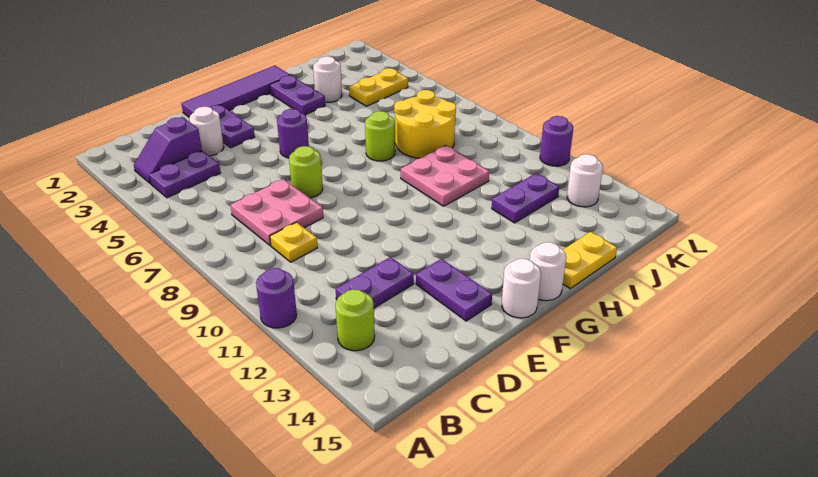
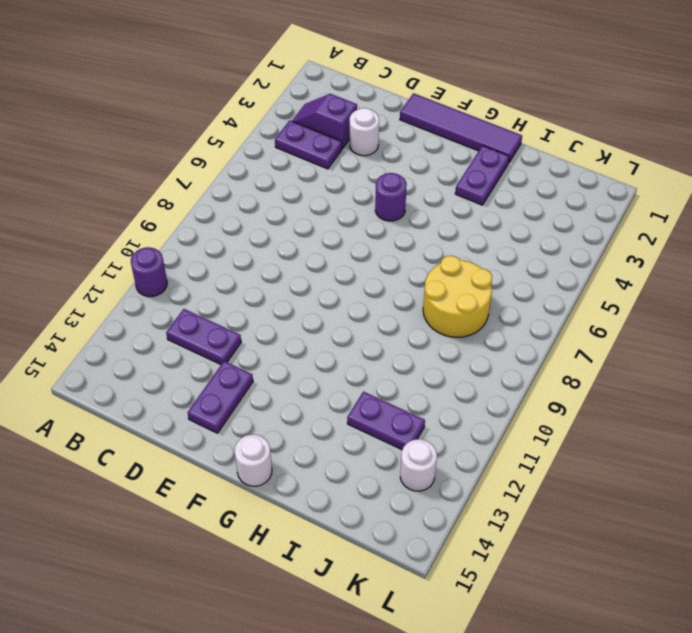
none -> lime round brick B13 level 1
none -> pink plate C7:D8 level 1
none -> yellow plate C9 level 1

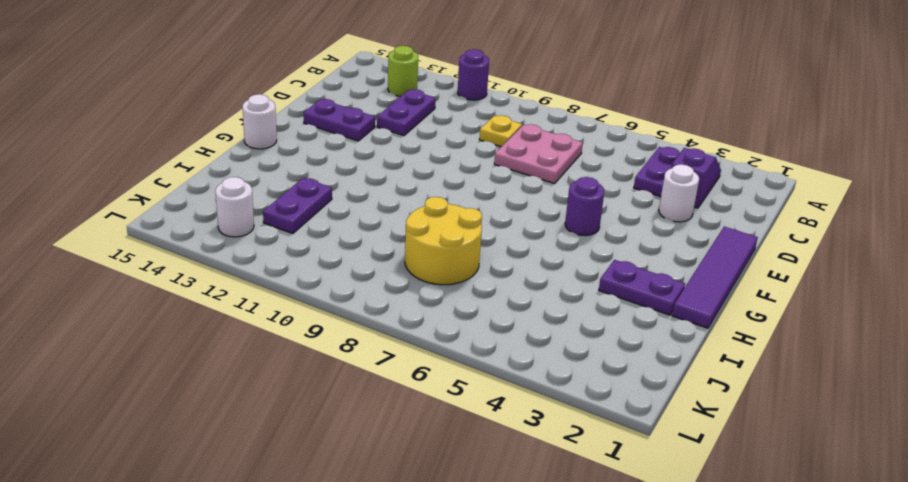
none -> purple plate E2:E3 level 1
none -> lime round brick E7 level 1
none -> white round brick F15 level 1

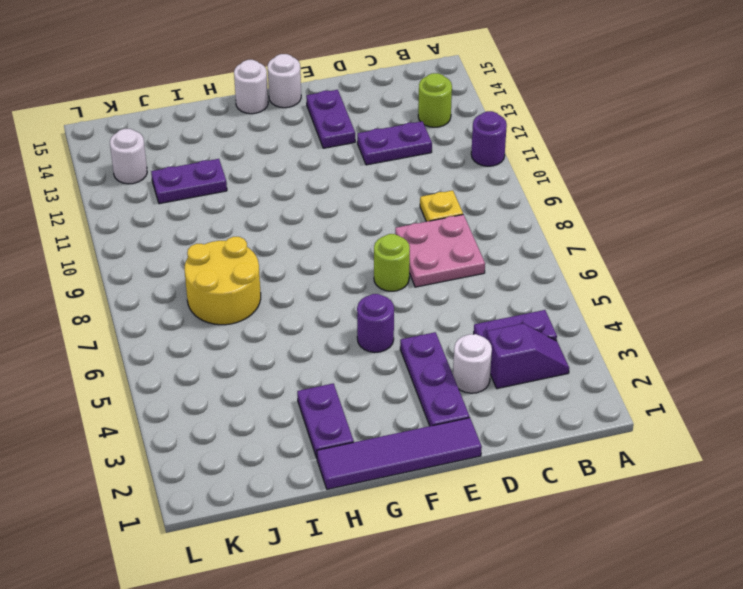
purple plate E2:E4 level 1 -> purple plate E2:E3 level 1
none -> lime round brick H7 level 1
none -> pink plate H9:I10 level 1
none -> yellow plate H15:I15 level 1

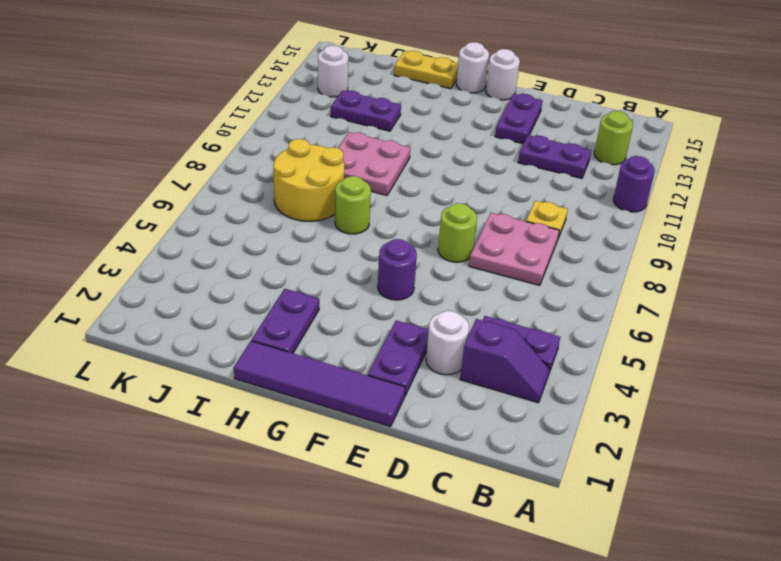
none -> white round brick I3 level 1
none -> yellow plate J4:K4 level 1
none -> purple round brick L11 level 1

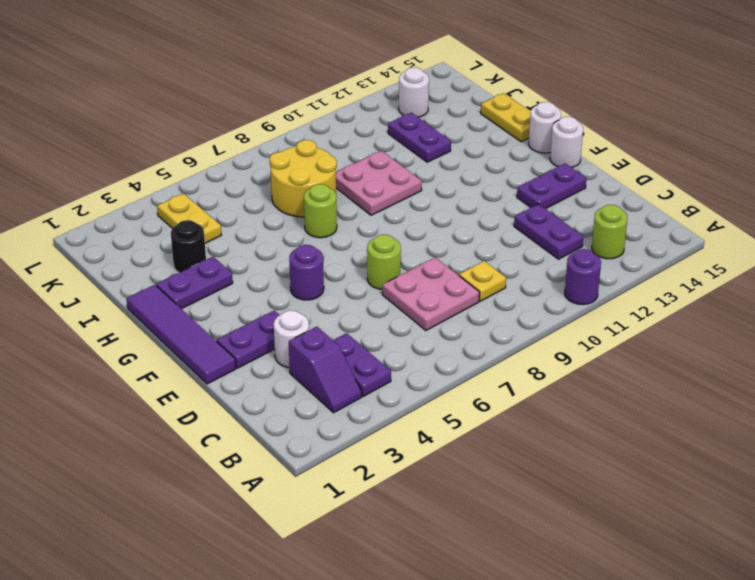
black round brick I3 level 1 -> white round brick I3 level 1
none -> purple round brick L11 level 1

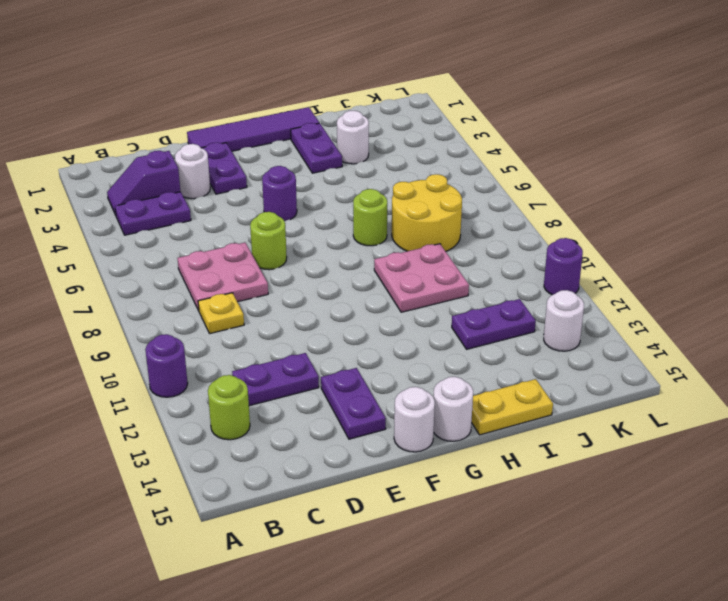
none -> yellow plate J4:K4 level 1

